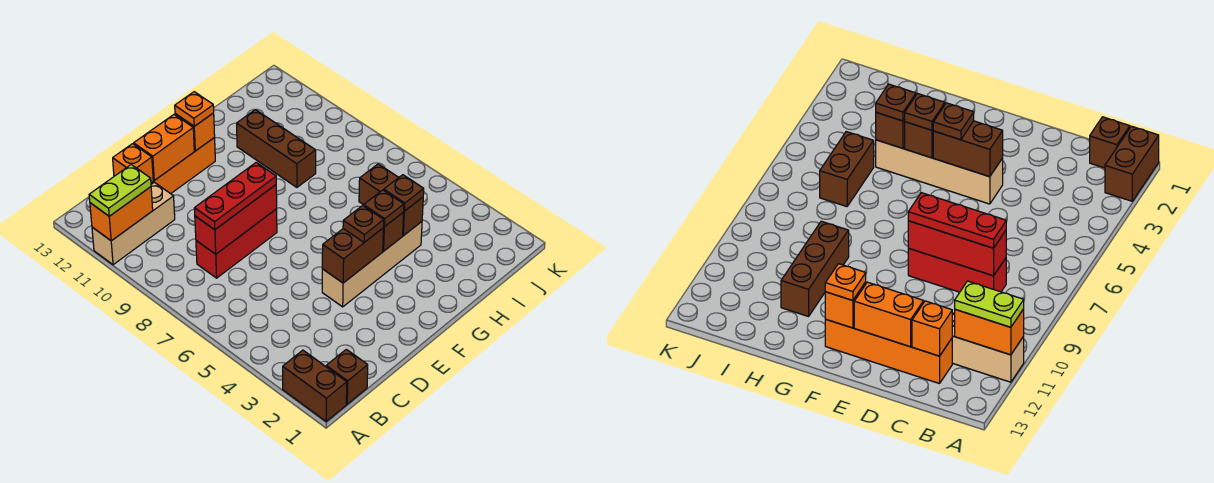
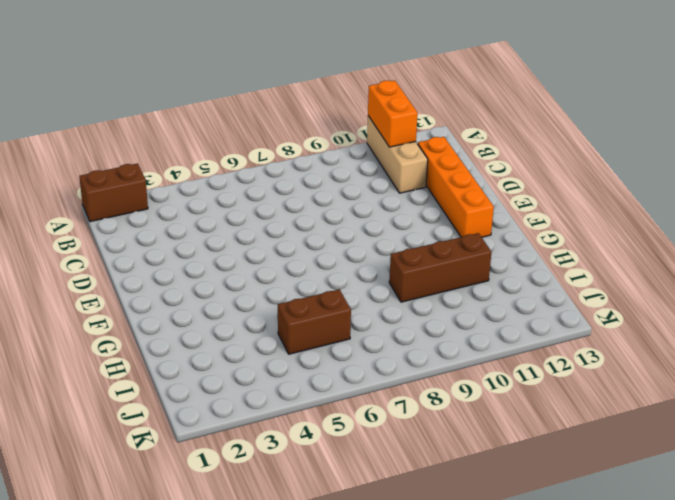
none -> brown brick B1 level 1
none -> red brick C8:E8 level 1
none -> tan brick E4:H4 level 1

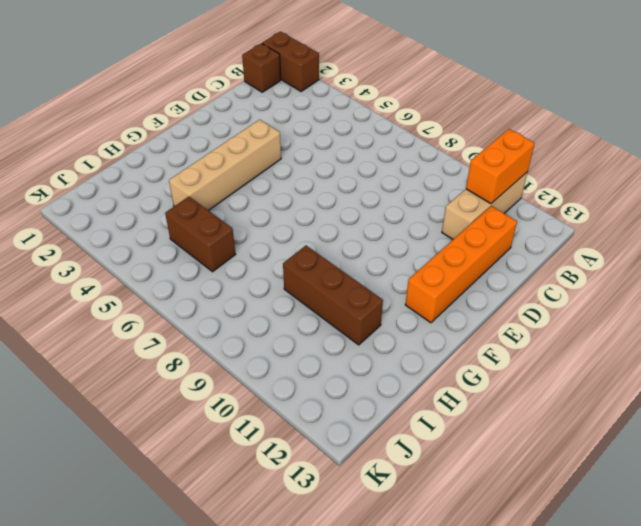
none -> red brick C8:E8 level 1
none -> red brick C8:E8 level 2
none -> orange brick C12 level 2

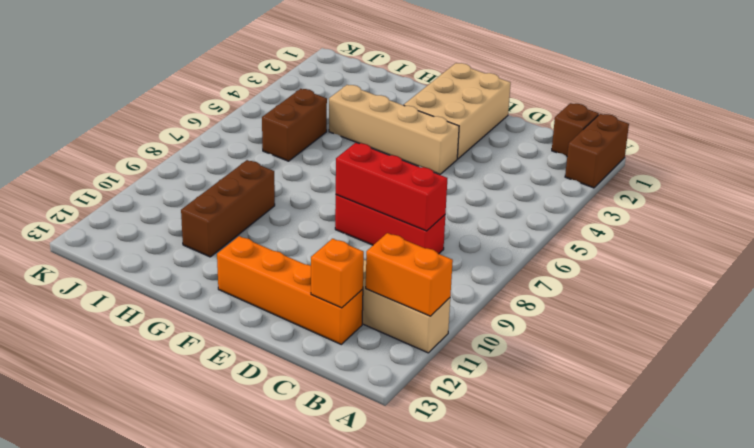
tan brick E1:F3 level 1 -> none
none -> orange brick D12:E12 level 2
none -> brown brick E4:F4 level 2
none -> orange brick F12 level 2

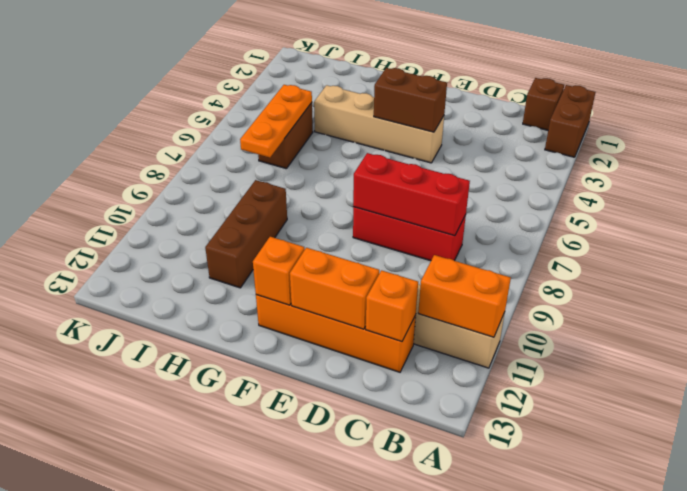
orange plate I5:I7 level 2 -> none
none -> brown brick G4 level 2
none -> brown brick H4 level 2
none -> lime plate A11:B11 level 3

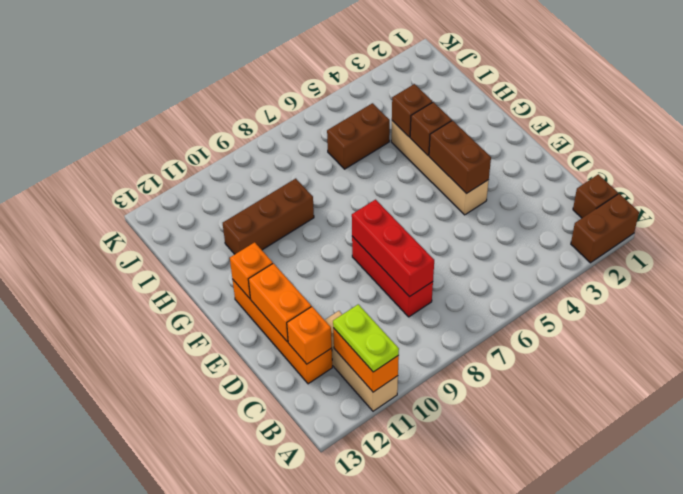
none -> red plate C8:E8 level 3
none -> brown plate F4 level 3
none -> orange plate F12 level 3

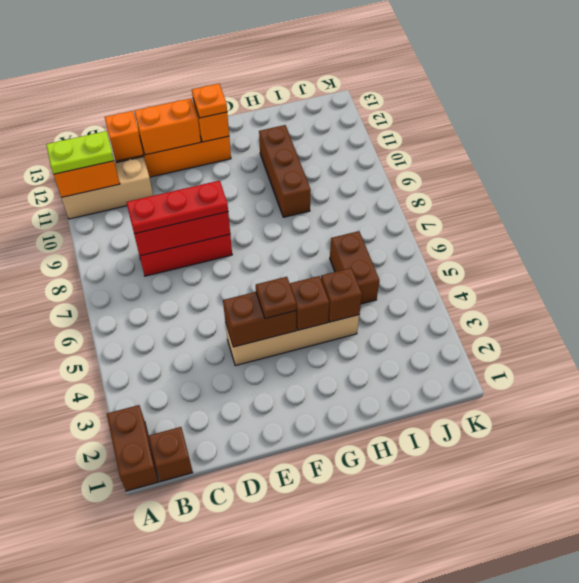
none -> brown plate G4 level 3
none -> brown plate H4 level 3

